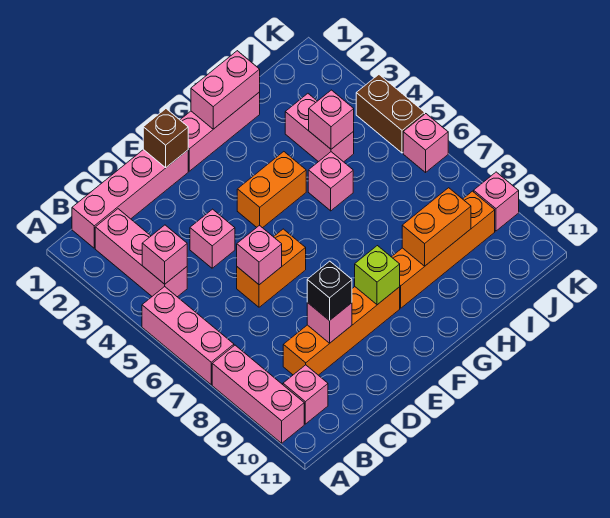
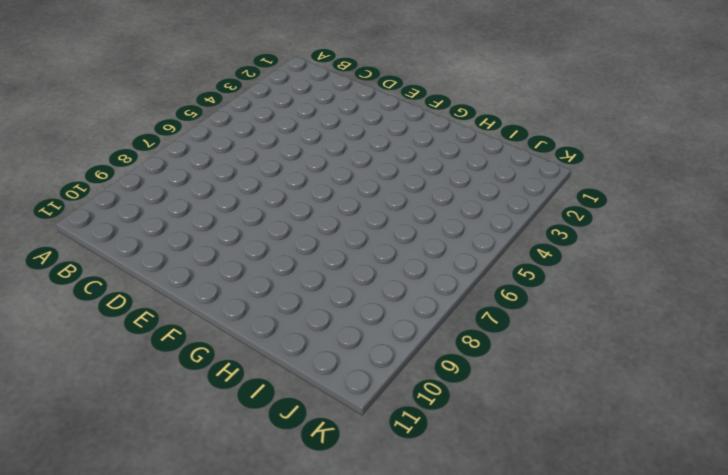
none -> pink brick A5:A7 level 1
none -> pink brick A8:A10 level 1
none -> pink brick B1:E1 level 1

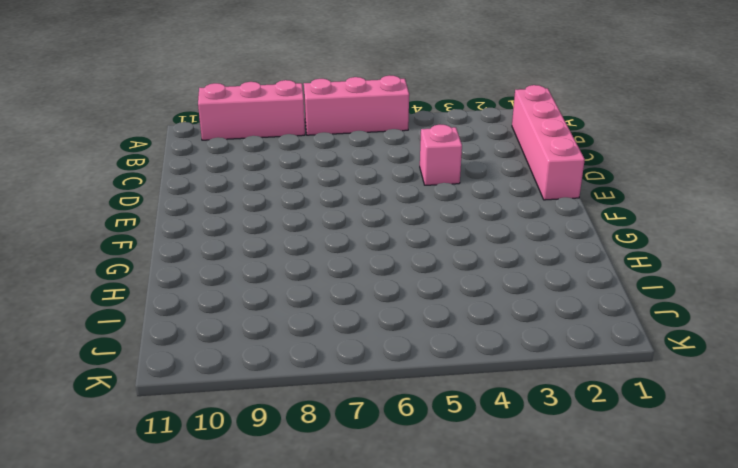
none -> pink brick B2:B4 level 1
none -> pink brick B10 level 1
none -> orange brick C9:F9 level 1

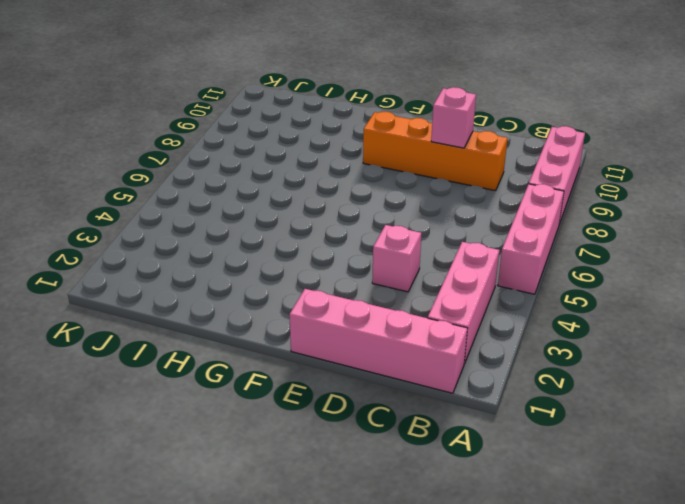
none -> pink brick B10 level 1
none -> orange brick D6:E6 level 1
none -> pink brick F1:H1 level 1

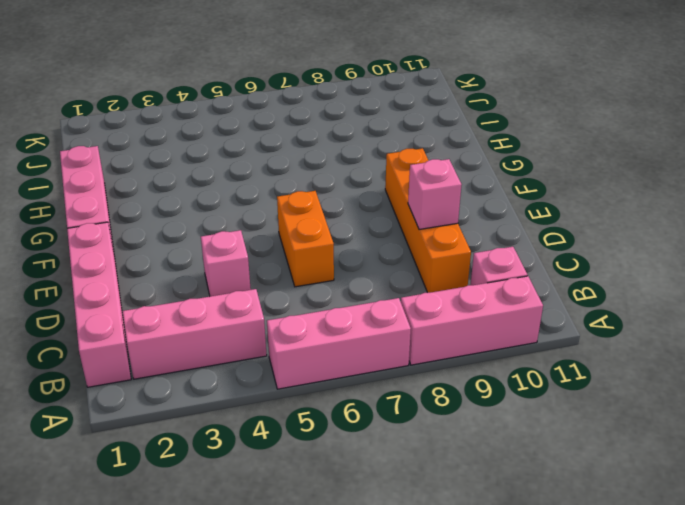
none -> orange brick F4:G4 level 1
none -> orange brick G9:J9 level 1
none -> pink brick H5 level 1

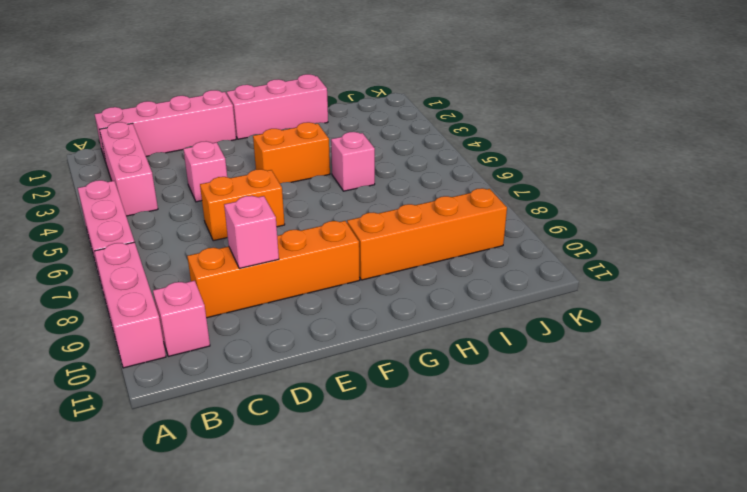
none -> pink brick I3:I4 level 1
none -> brown brick K4:K5 level 1
none -> pink brick K6 level 1

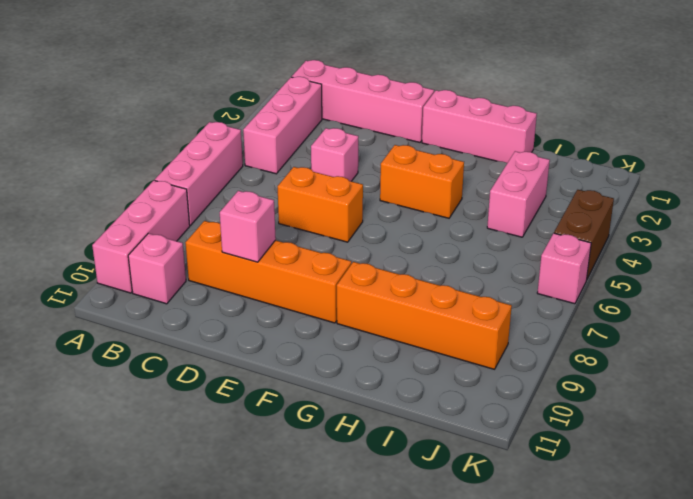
none -> pink brick H5 level 1
none -> pink brick K9 level 1
none -> pink brick B4 level 2

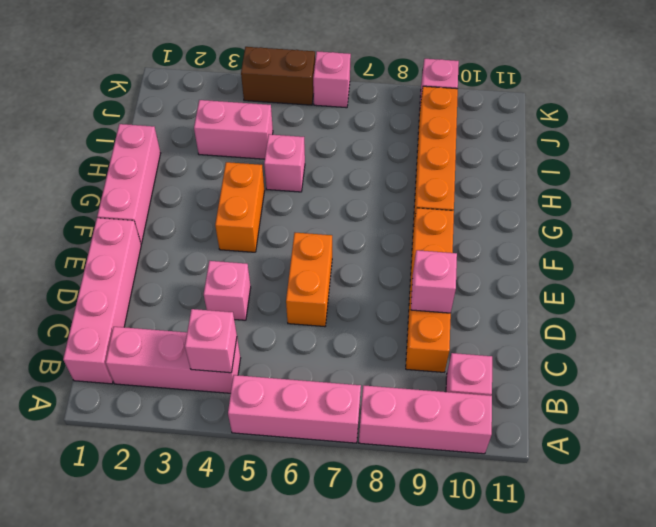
none -> pink brick D6 level 2
none -> brown brick E1 level 2
none -> lime brick F9 level 2

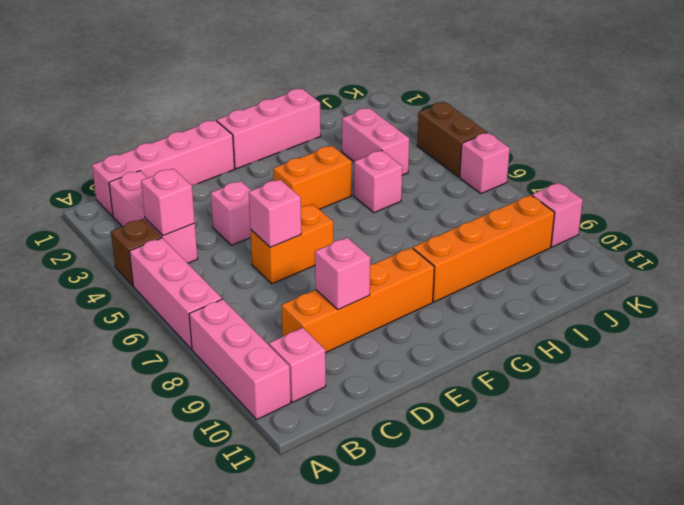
brown brick A4 level 1 -> brown brick E1 level 2
none -> lime brick F9 level 2
none -> pink brick G1:H1 level 2
none -> orange brick H9:I9 level 2

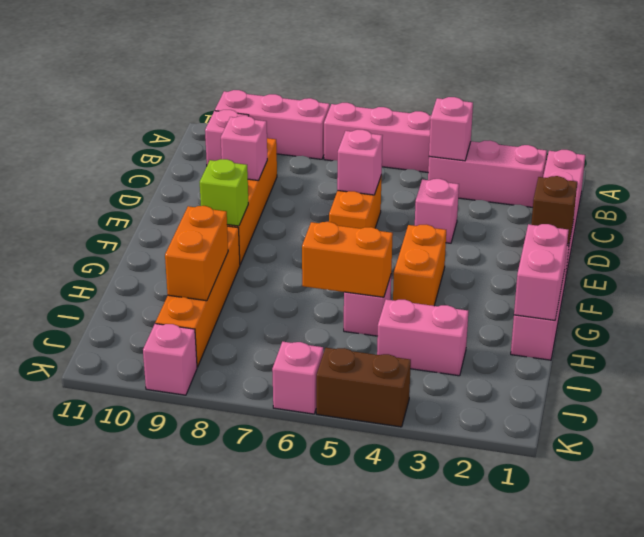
orange brick H5:H6 level 2 -> none
none -> pink brick I4 level 2
none -> black brick D9 level 3

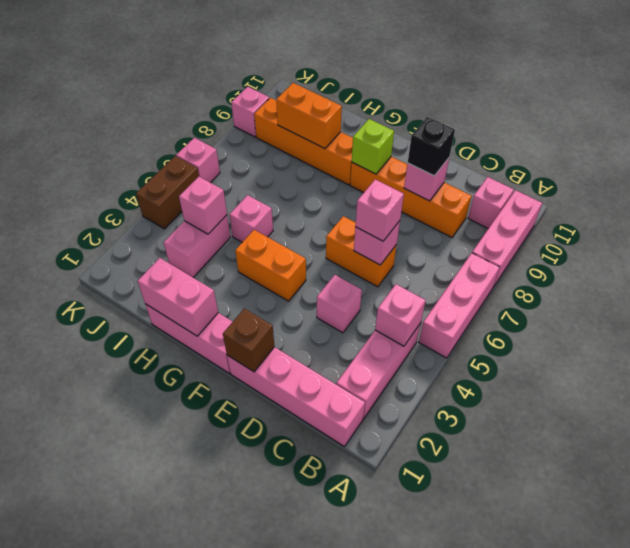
pink brick D6 level 3 -> none

